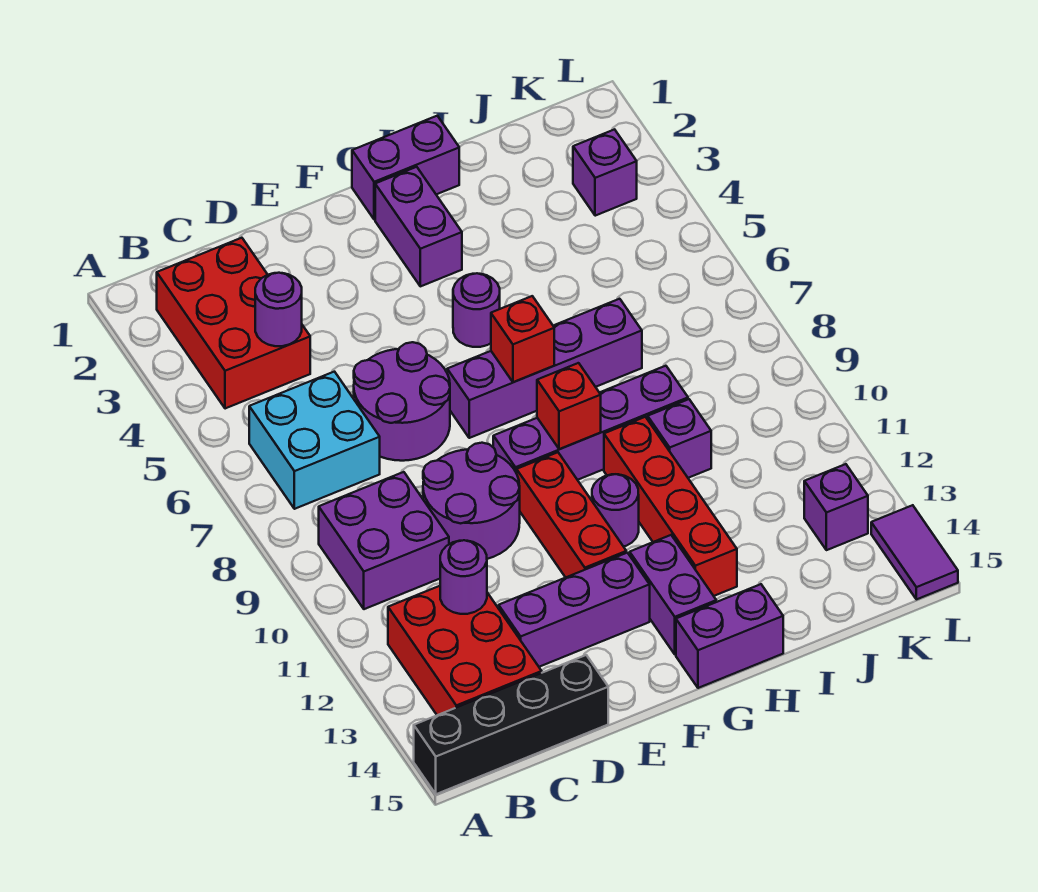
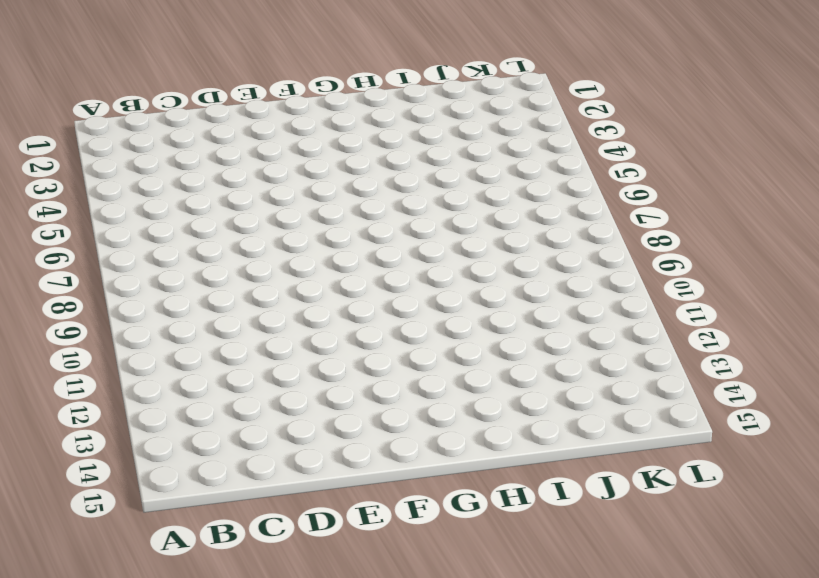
none -> black brick A15:D15 level 1
none -> red brick B2:C4 level 1
none -> cyan brick B6:C7 level 1

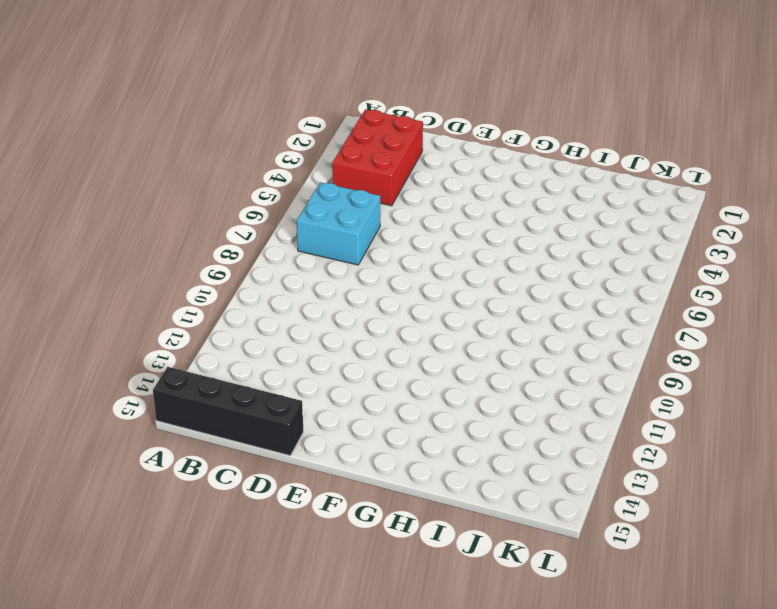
none -> purple brick B9:C10 level 1
none -> red brick B12:C14 level 1
none -> purple round brick D6:E7 level 1

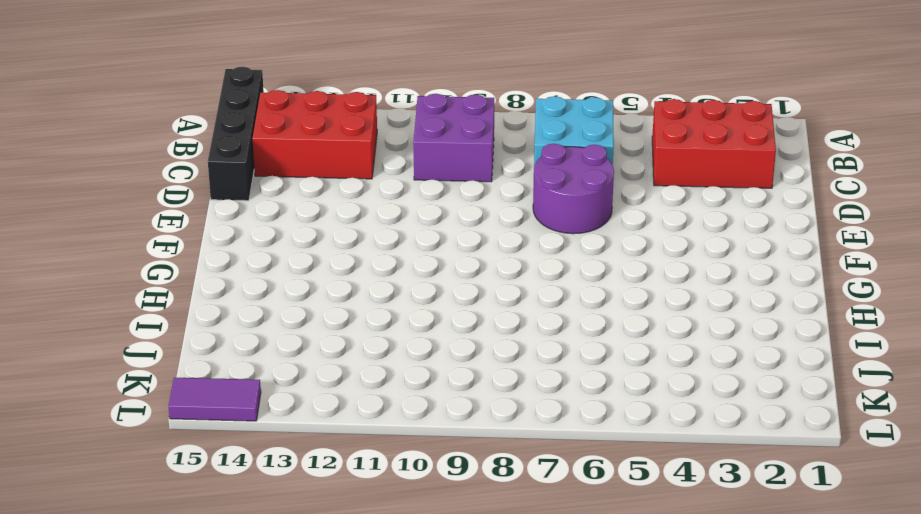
none -> purple round brick D9:E10 level 1
none -> purple brick D13:F13 level 1
none -> purple brick F7:I7 level 1

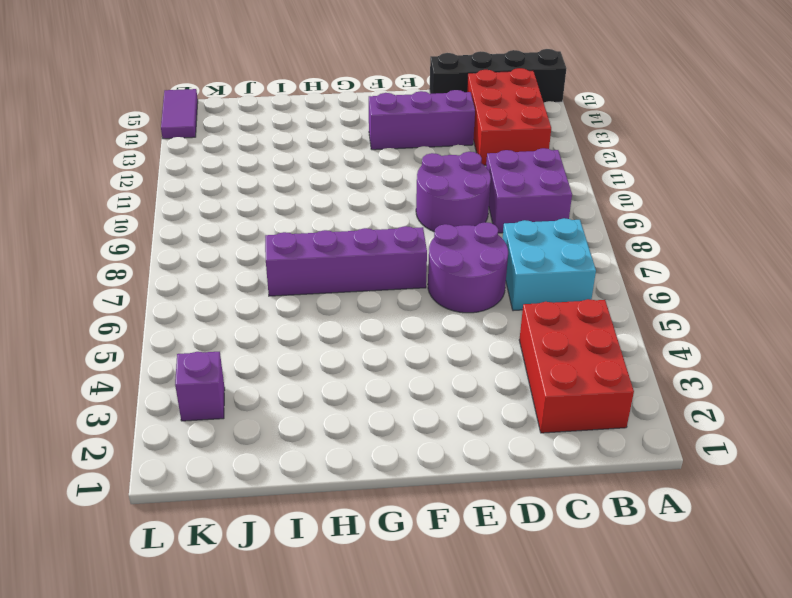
none -> purple brick F9:I9 level 1
none -> red brick F10:F12 level 1
none -> purple brick G1:H1 level 1

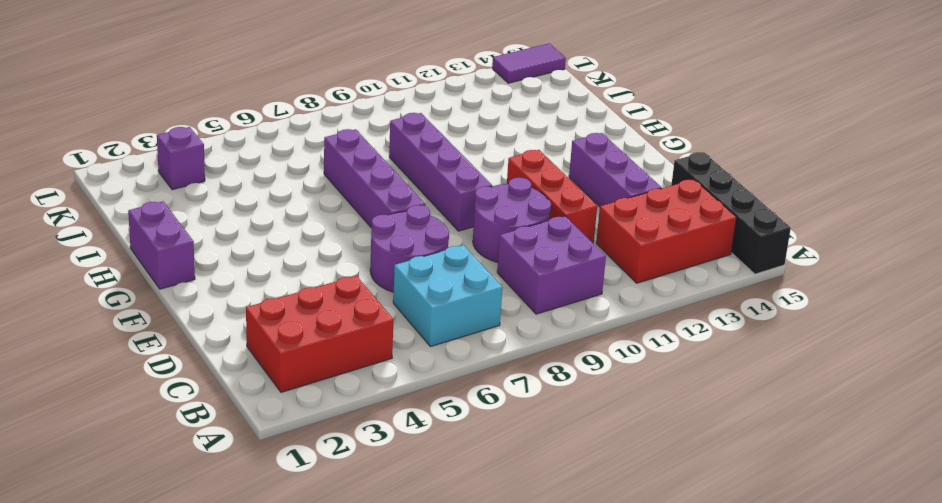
red brick D11:F11 level 1 -> red brick F10:F12 level 1
none -> purple brick G2:G3 level 1
none -> purple round brick G5 level 1
none -> purple round brick G11 level 1

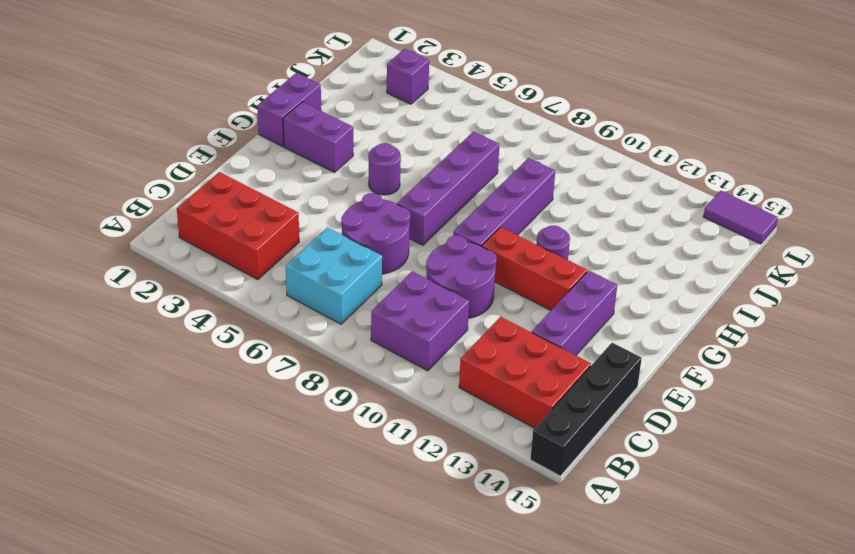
none -> purple brick G13:G14 level 1
none -> purple brick G15:H15 level 1
none -> red brick H10:H13 level 1

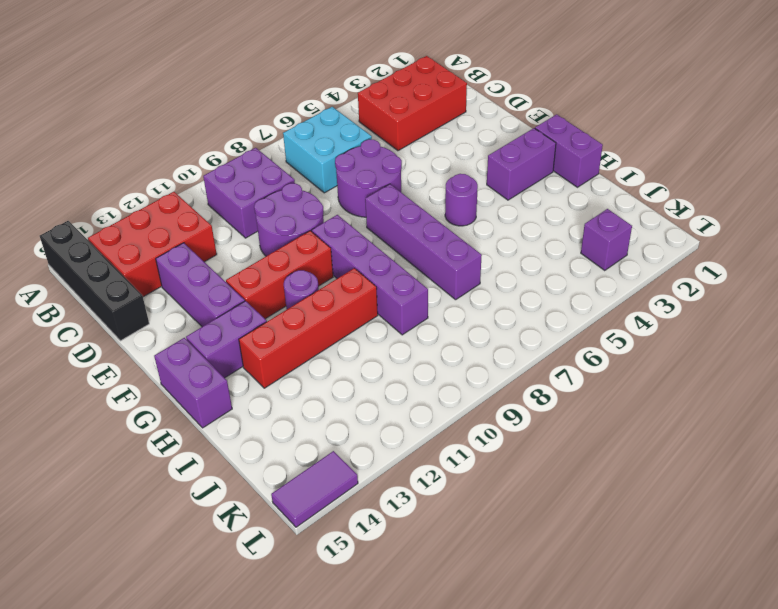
none -> purple brick I10 level 1
none -> purple brick K13 level 1
none -> purple round brick C4 level 2

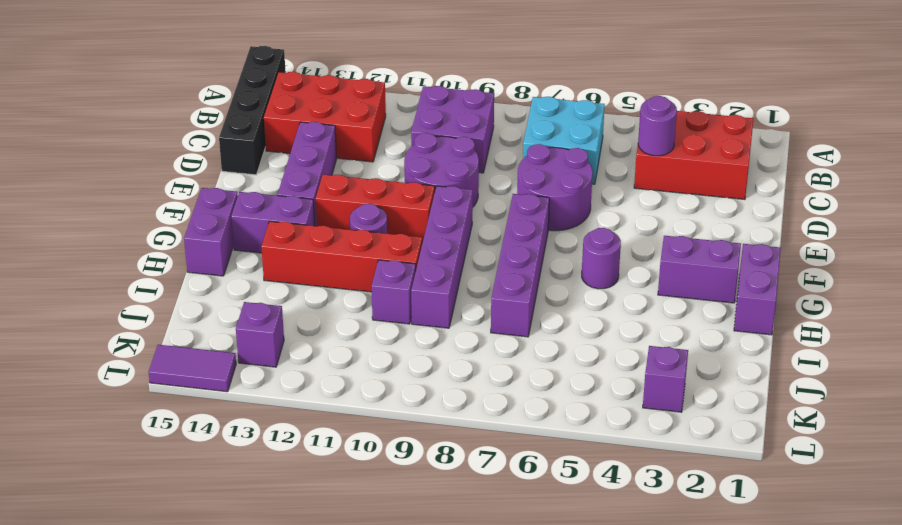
none -> purple round brick C12 level 2
none -> red brick G7 level 2
none -> red brick G9 level 2

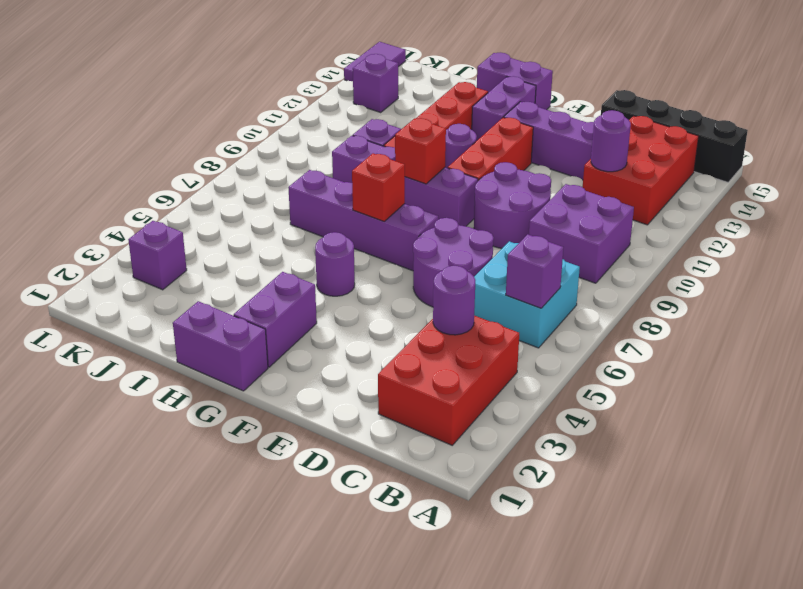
purple brick B6 level 2 -> none

